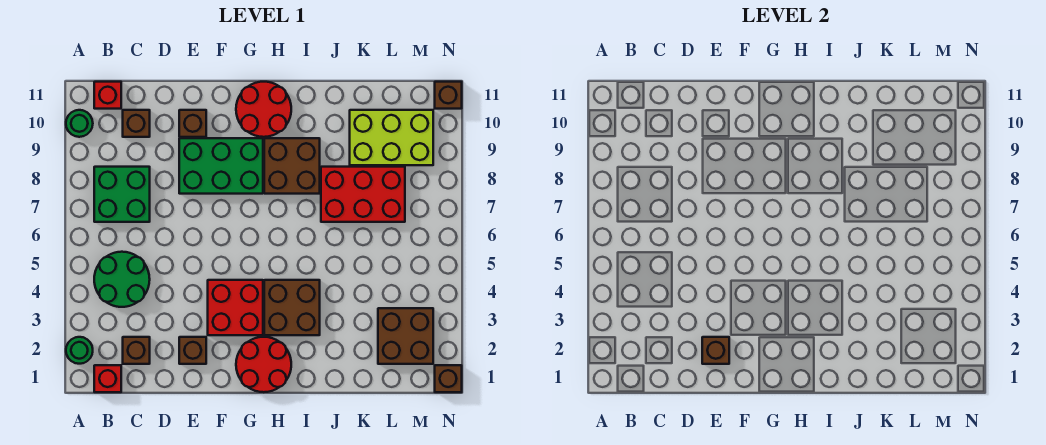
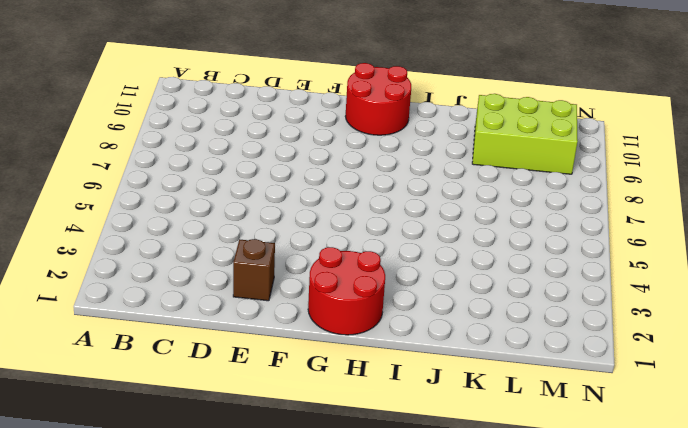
none -> green round brick A2 level 1
none -> green round brick A10 level 1
none -> red brick B1 level 1

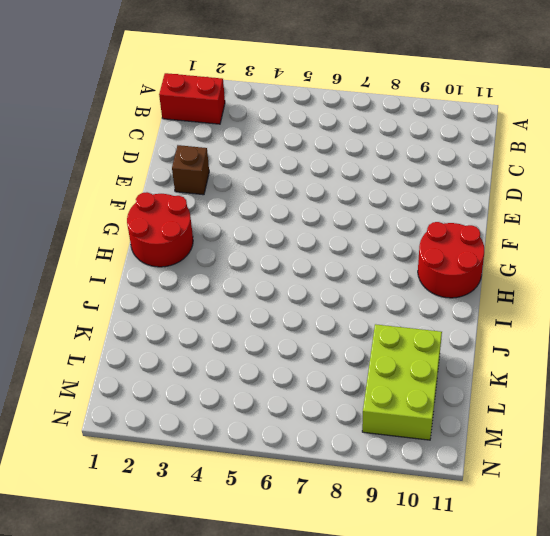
red brick B1:B2 level 1 -> red brick B1 level 1
none -> green round brick A2 level 1
none -> green round brick A10 level 1
none -> green round brick B4:C5 level 1

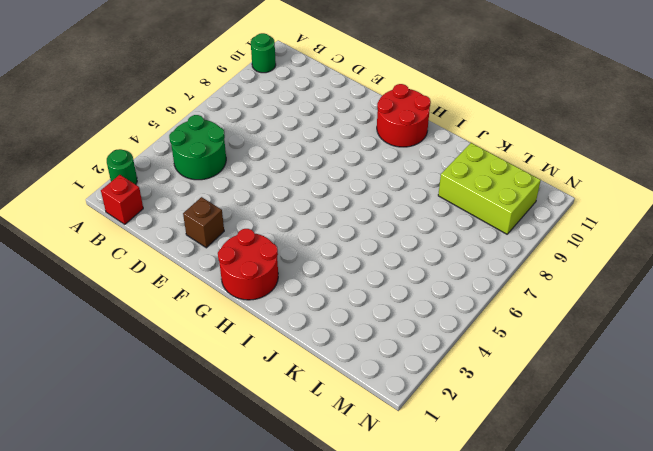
none -> green brick B7:C8 level 1
none -> red brick B11 level 1
none -> brown brick C2 level 1

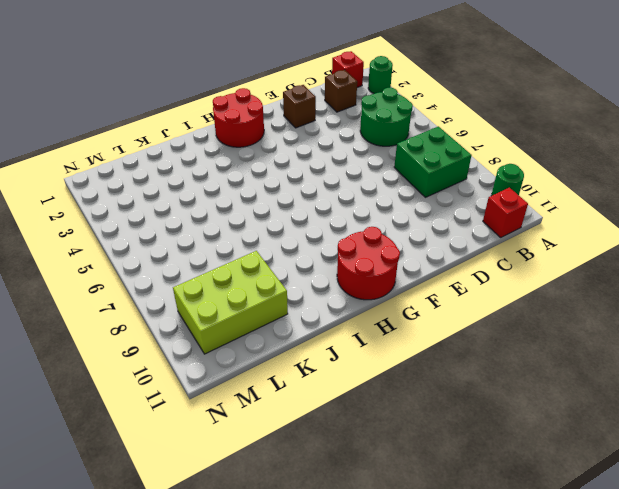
none -> brown brick C10 level 1
none -> green brick E8:G9 level 1
none -> brown brick E10 level 1

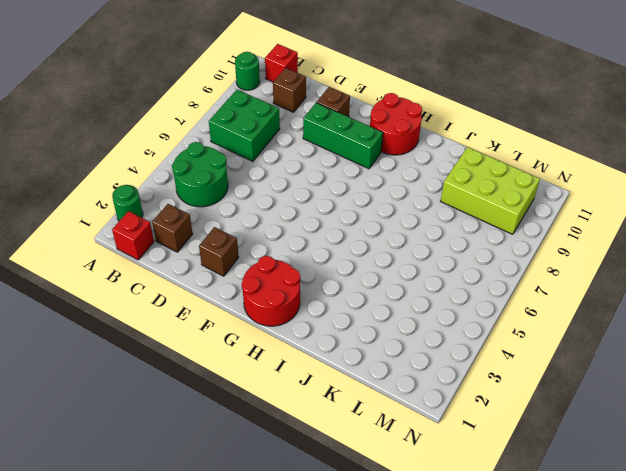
green brick E9:G9 level 1 -> green brick E8:G9 level 1
none -> red brick F3:G4 level 1
none -> brown brick H3:I4 level 1
none -> brown brick H8:I9 level 1

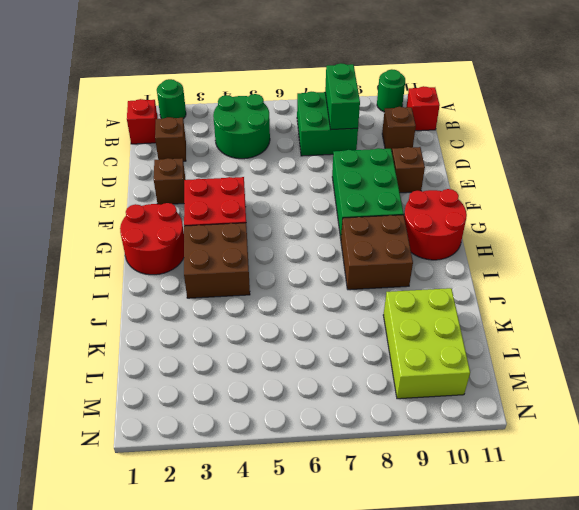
green brick B8:C8 level 2 -> none
none -> red brick J7:L8 level 1
none -> brown brick L2:M3 level 1
none -> brown brick N1 level 1

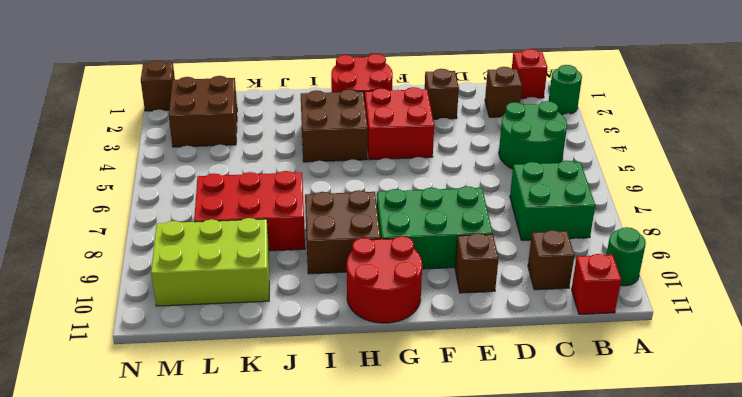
none -> brown brick N11 level 1
none -> brown brick E2 level 2

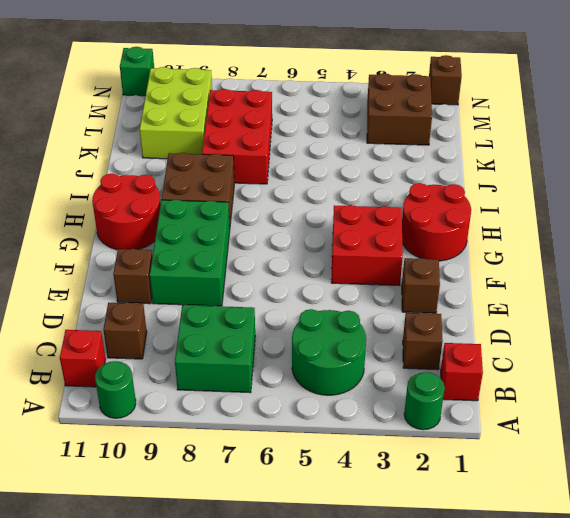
green brick N11 level 1 -> brown brick N11 level 1
none -> brown brick H3:I4 level 1
none -> brown brick E2 level 2

